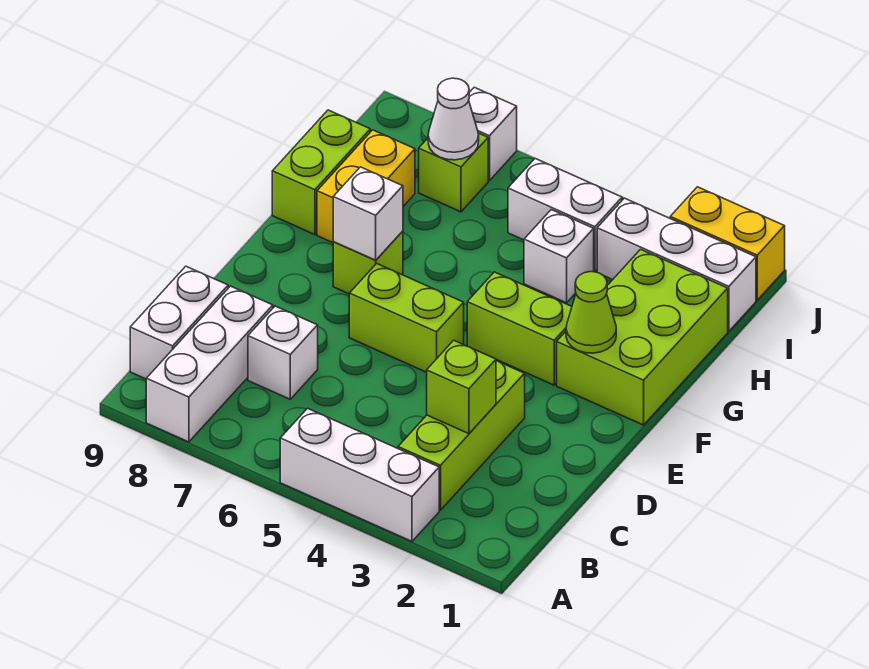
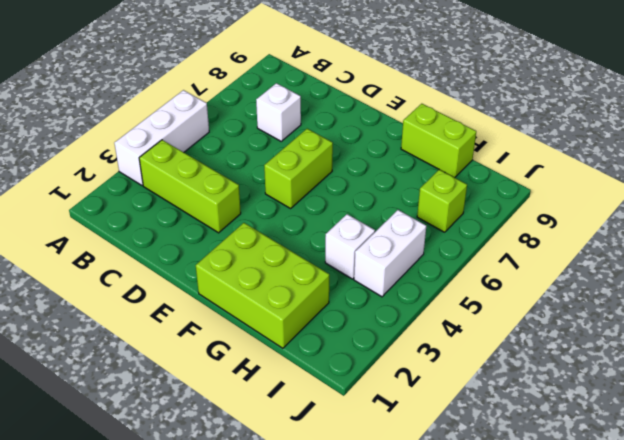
none -> white brick A8:C8 level 1
none -> white brick B9:C9 level 1
none -> lime brick F3:F4 level 1

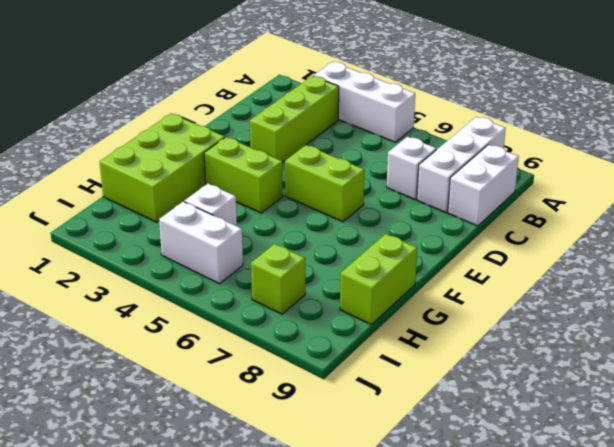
none -> lime brick F7 level 1
none -> yellow brick G8:H8 level 1
none -> white brick I1:I3 level 1

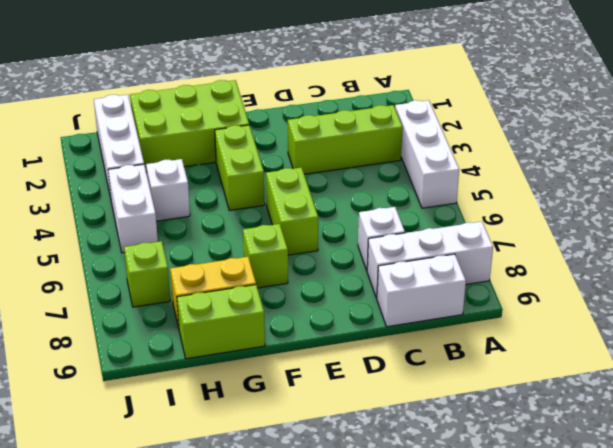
none -> yellow brick J1:J2 level 1
none -> white brick J7 level 1
none -> lime brick C3 level 2

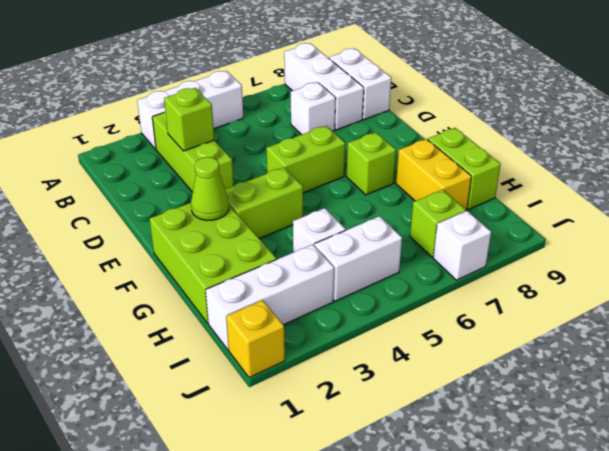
yellow brick J1 level 1 -> yellow brick J1:J2 level 1
none -> white brick F7 level 2
none -> white cone I7 level 2

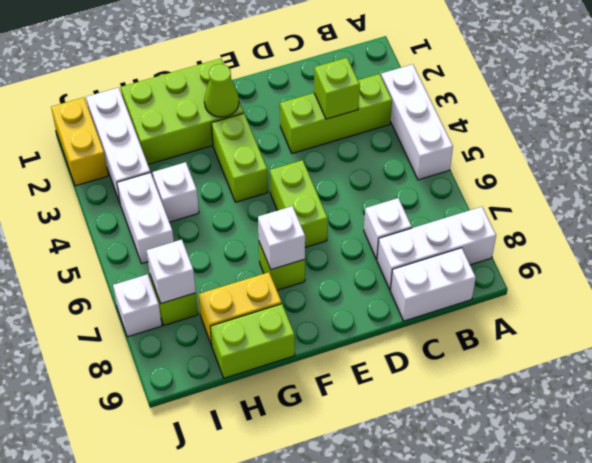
white brick I7 level 2 -> white cone I7 level 2

